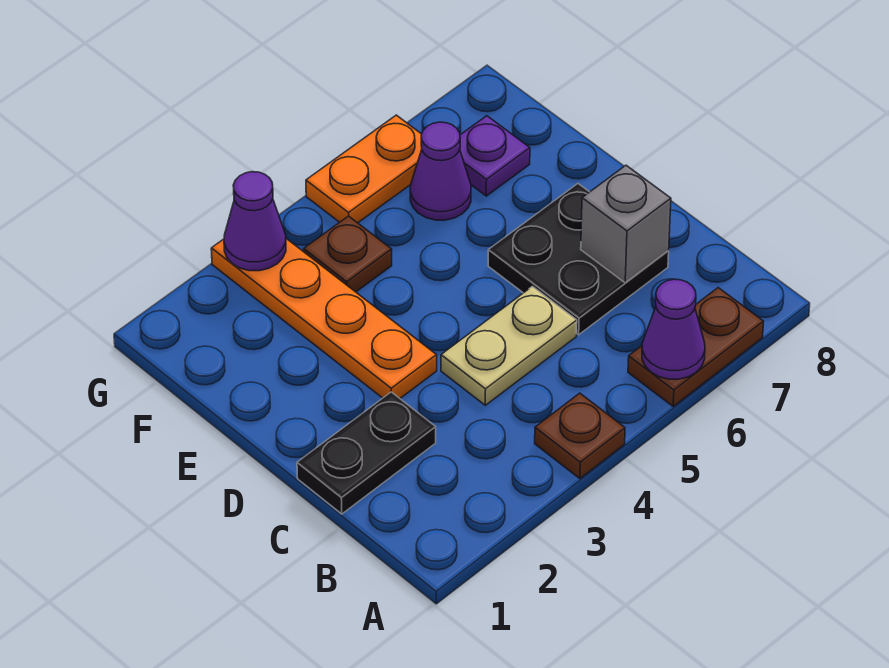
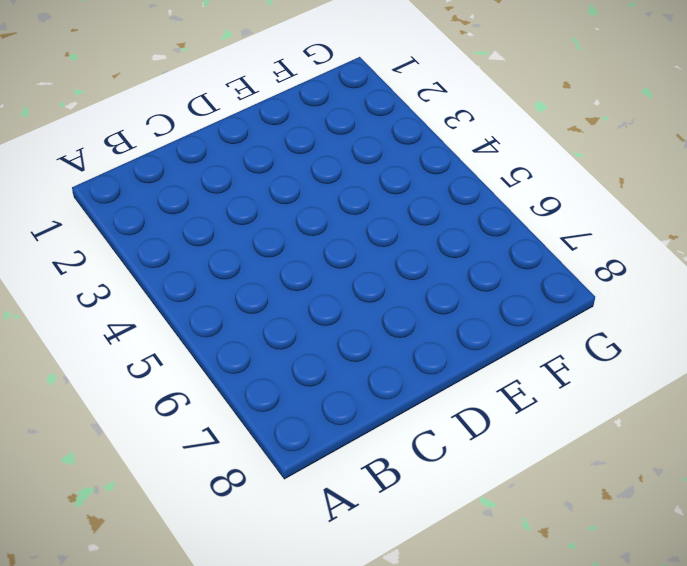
none -> brown plate A4 level 1
none -> brown plate A6:A7 level 1
none -> black plate C1:C2 level 1

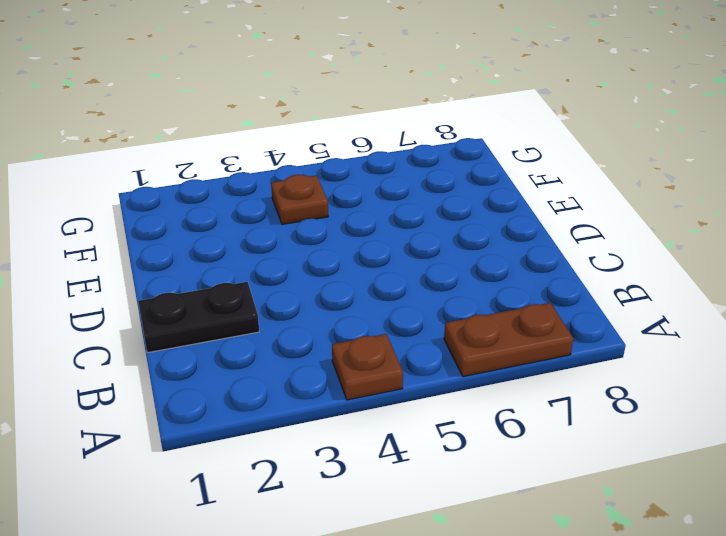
none -> tan plate C4:C5 level 1
none -> black plate C6:D7 level 1
none -> orange plate D3:G3 level 1

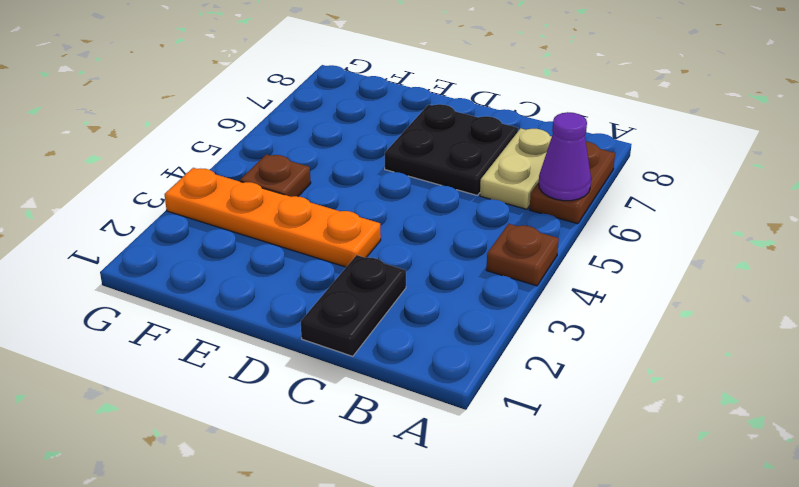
tan plate B6:B7 level 1 -> tan plate C4:C5 level 1
none -> purple cone F6 level 1
none -> purple plate F7 level 1
none -> orange plate G5:G6 level 1

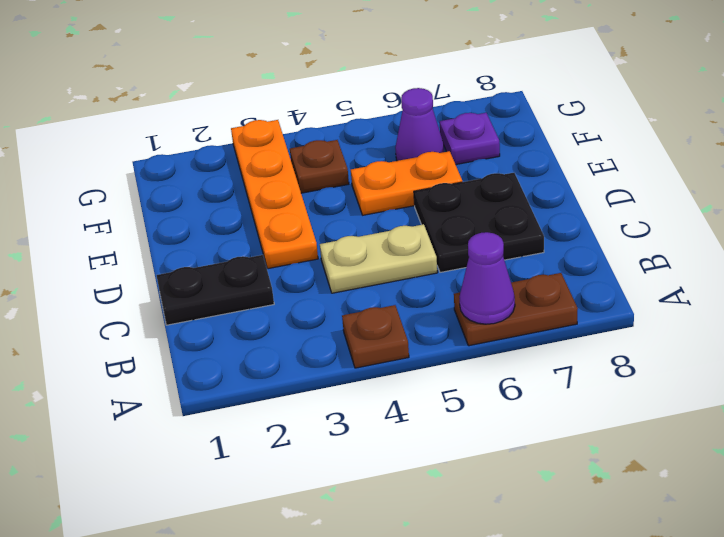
orange plate E5:E6 level 1 -> orange plate G5:G6 level 1
none -> grey brick C7 level 2
none -> purple cone G3 level 2

